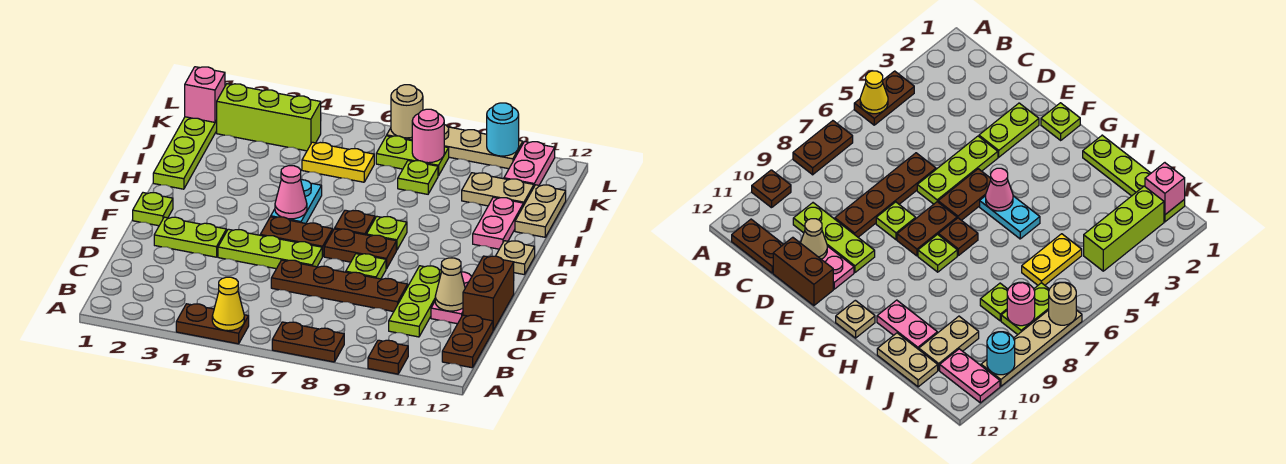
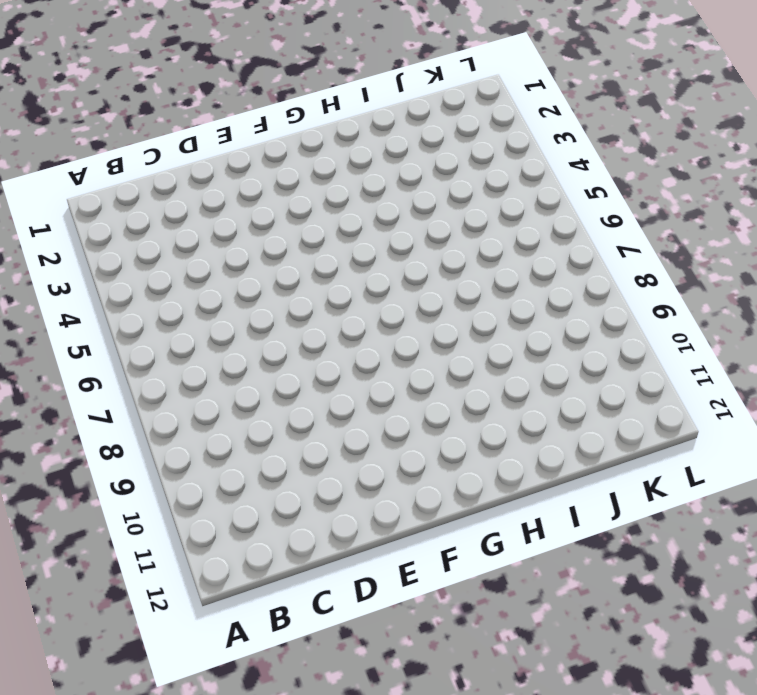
none -> brown plate A4:A5 level 1
none -> brown plate A7:A8 level 1
none -> brown plate A10 level 1
none -> brown plate B12:C12 level 1

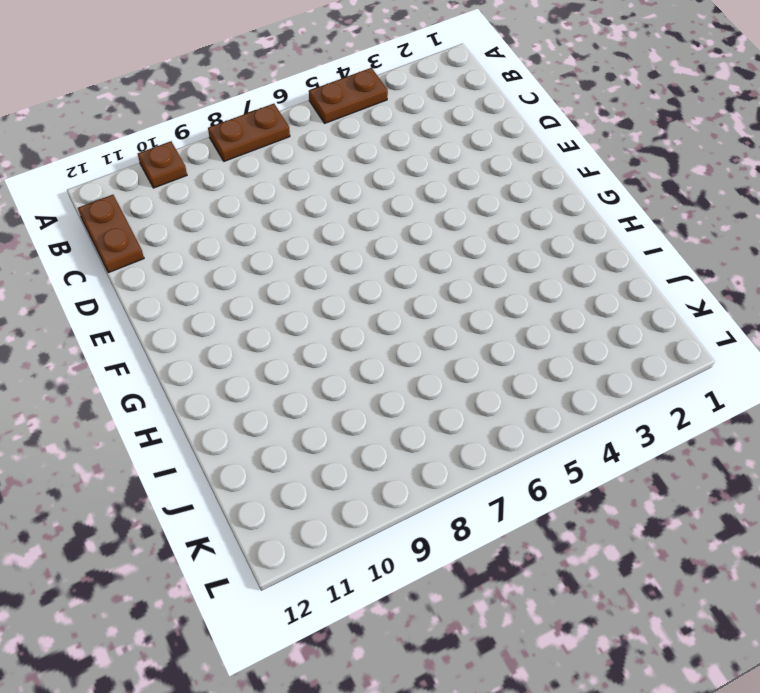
none -> lime plate C10:E10 level 1
none -> brown plate D6:D9 level 1
none -> pink plate D11:E11 level 1
none -> brown brick D12:E12 level 1

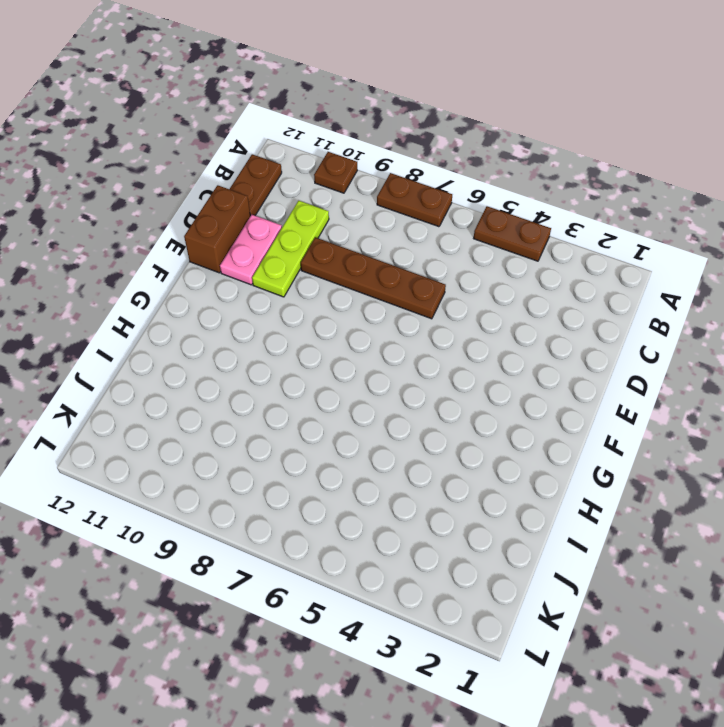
none -> lime plate E2:E3 level 1
none -> lime plate E4:E6 level 1
none -> lime plate E8 level 1
none -> lime plate F1 level 1

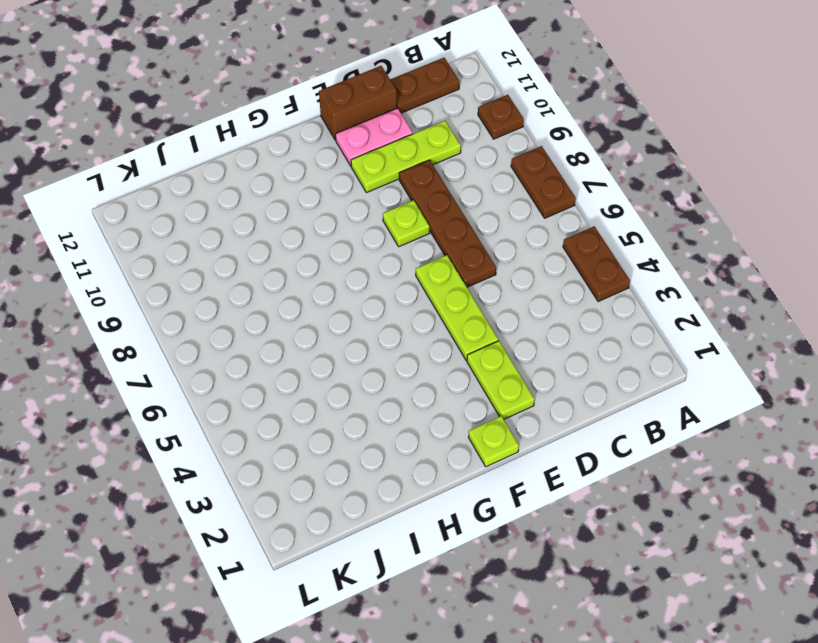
none -> brown plate F5:F6 level 1
none -> brown plate F7:F8 level 1
none -> cyan plate G5:H5 level 1
none -> brown plate G7 level 1

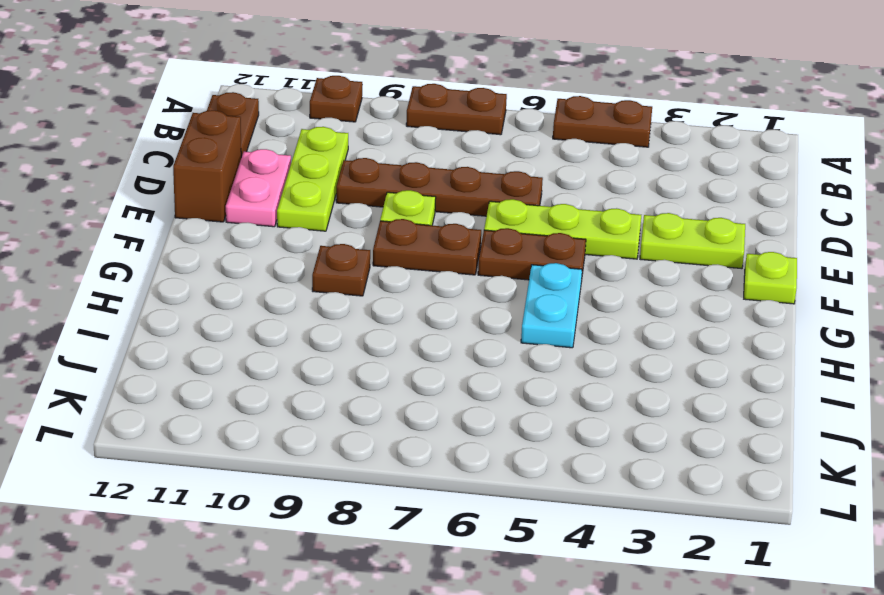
brown plate G9 level 1 -> brown plate G7 level 1
none -> lime plate G8 level 1
none -> tan plate G12 level 1
none -> lime plate H1:K1 level 1
none -> pink plate H11:I11 level 1

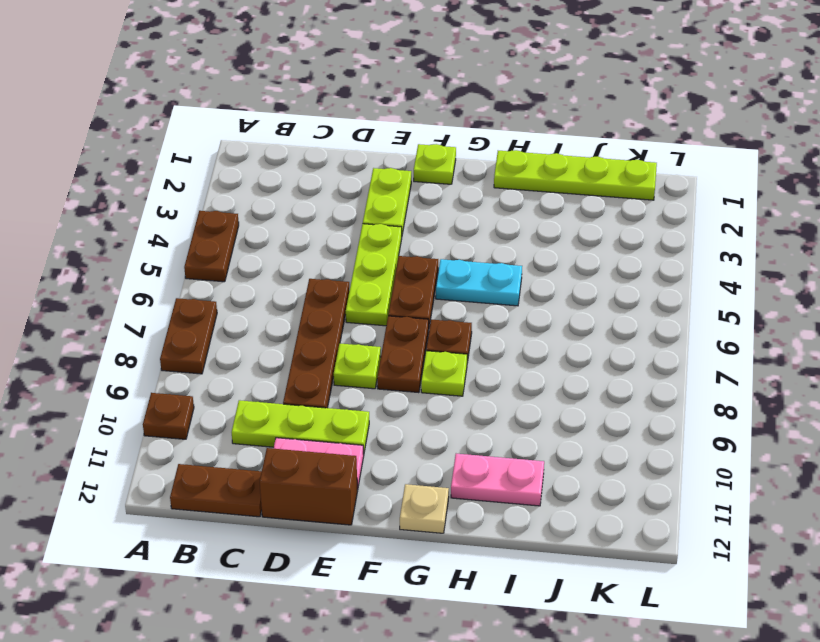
none -> tan plate I12:J12 level 1
none -> yellow plate J5:J6 level 1
none -> lime plate J8 level 1
none -> tan plate J10:J11 level 1

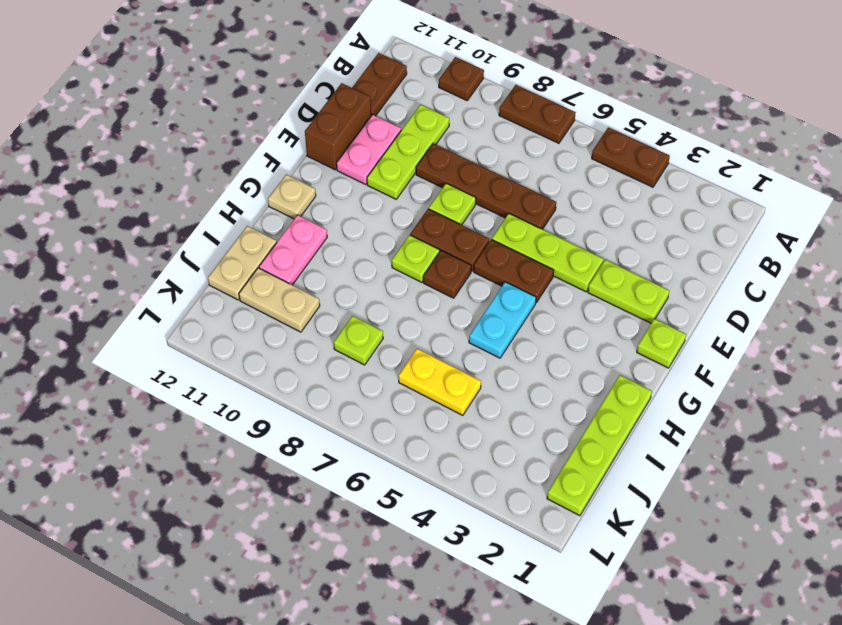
none -> lime brick K2:K4 level 1
none -> lime plate K7:K8 level 1
none -> pink plate K11:L11 level 1
none -> tan plate L7:L10 level 1

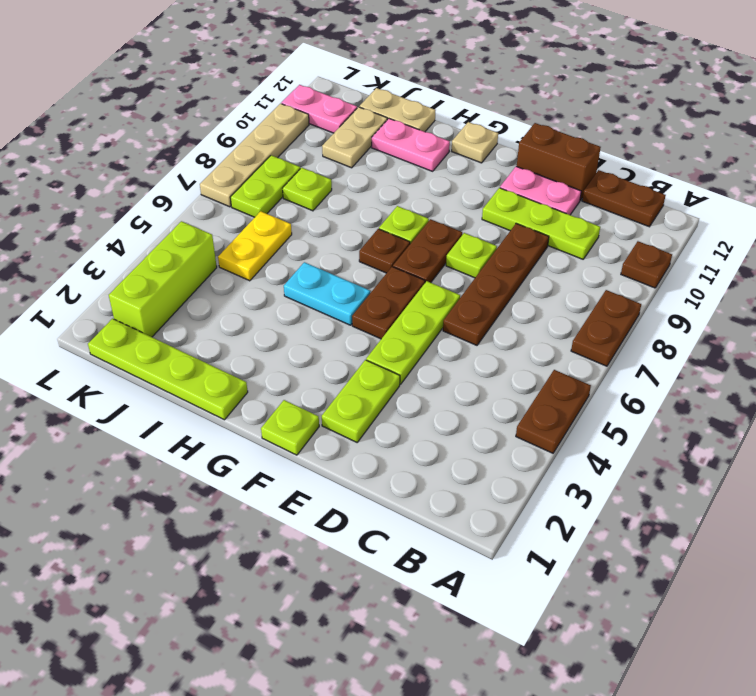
none -> yellow cone A5 level 2
none -> tan cone D11 level 2
none -> pink cone G5 level 2
none -> pink brick K1 level 2

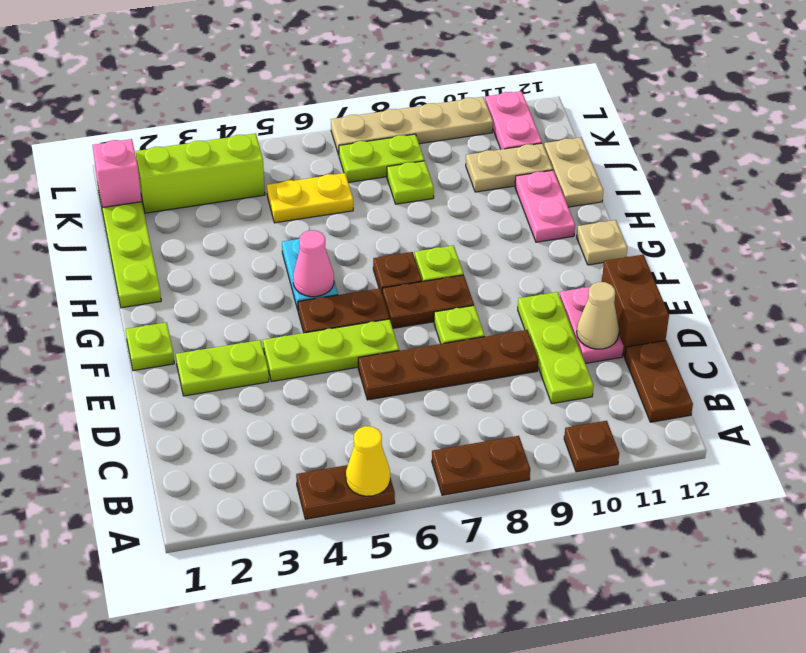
none -> pink round brick K8 level 2
none -> tan round brick L7 level 2
none -> cyan round brick L10 level 2

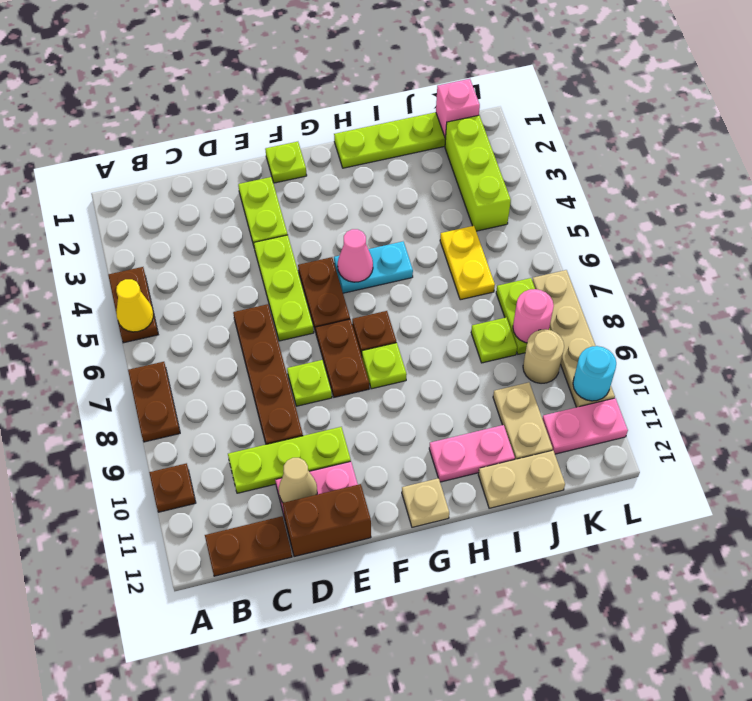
tan round brick K9 level 1 -> tan round brick L7 level 2

